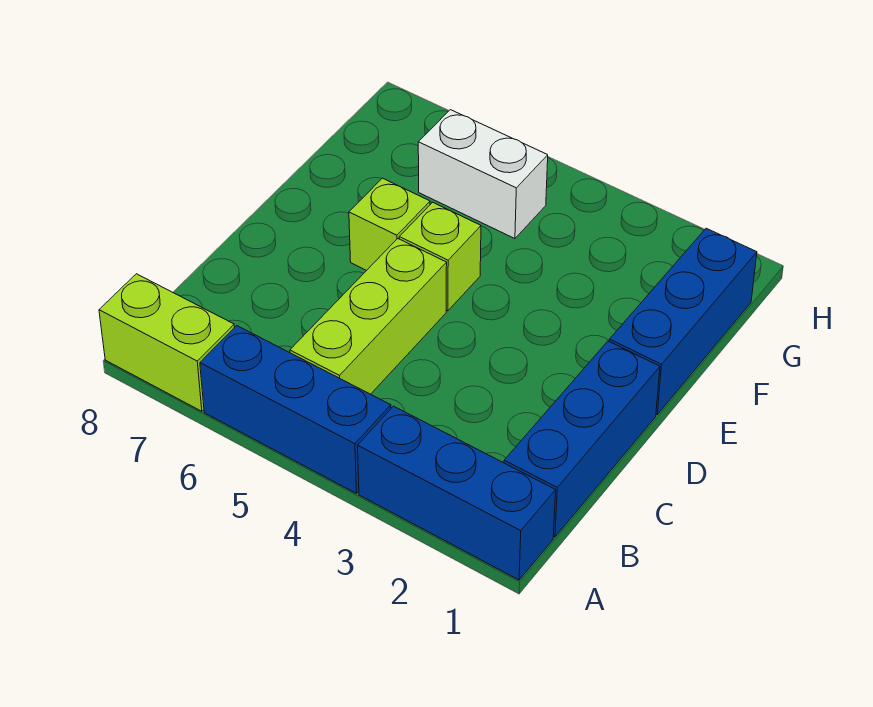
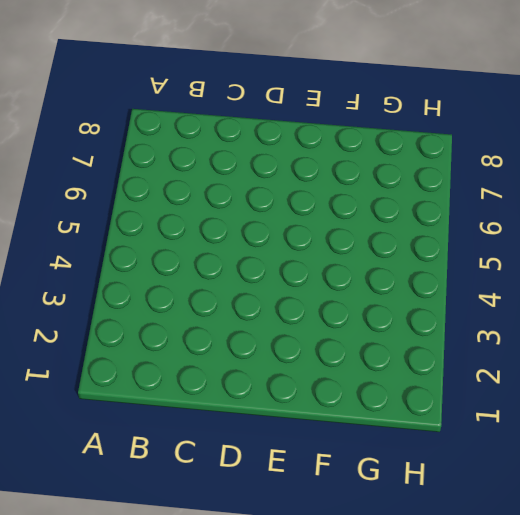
none -> blue brick A1:A3 level 1
none -> blue brick A4:A6 level 1

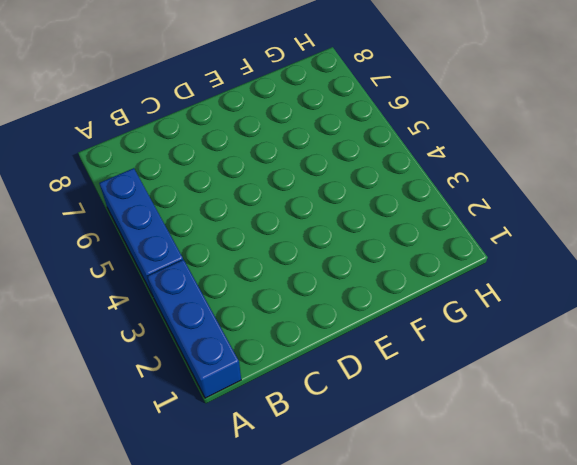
none -> lime brick A7:A8 level 1
none -> blue brick B1:D1 level 1

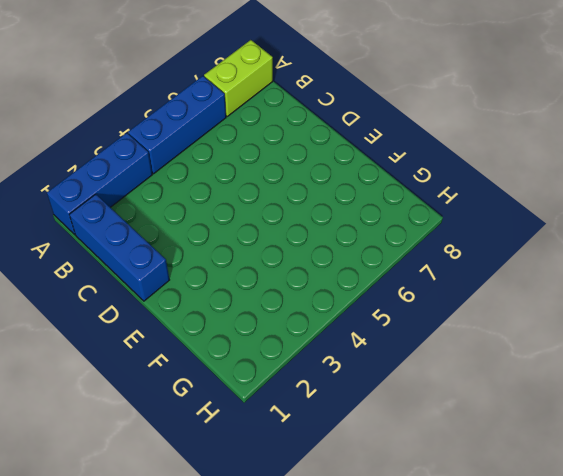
none -> lime brick B5:D5 level 1
none -> blue brick E1:G1 level 1

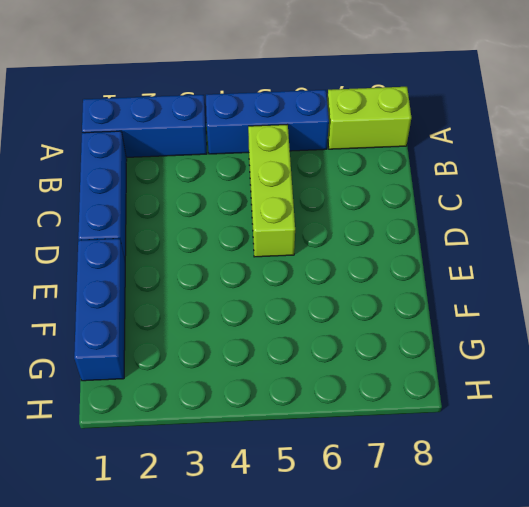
none -> lime brick E5 level 1
none -> lime brick E6 level 1

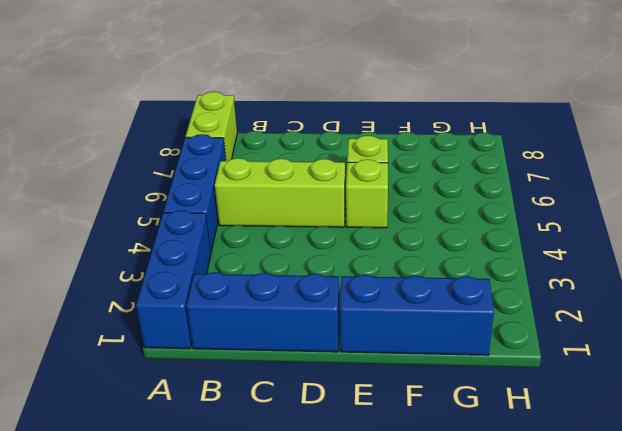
none -> white brick G5:G6 level 1

